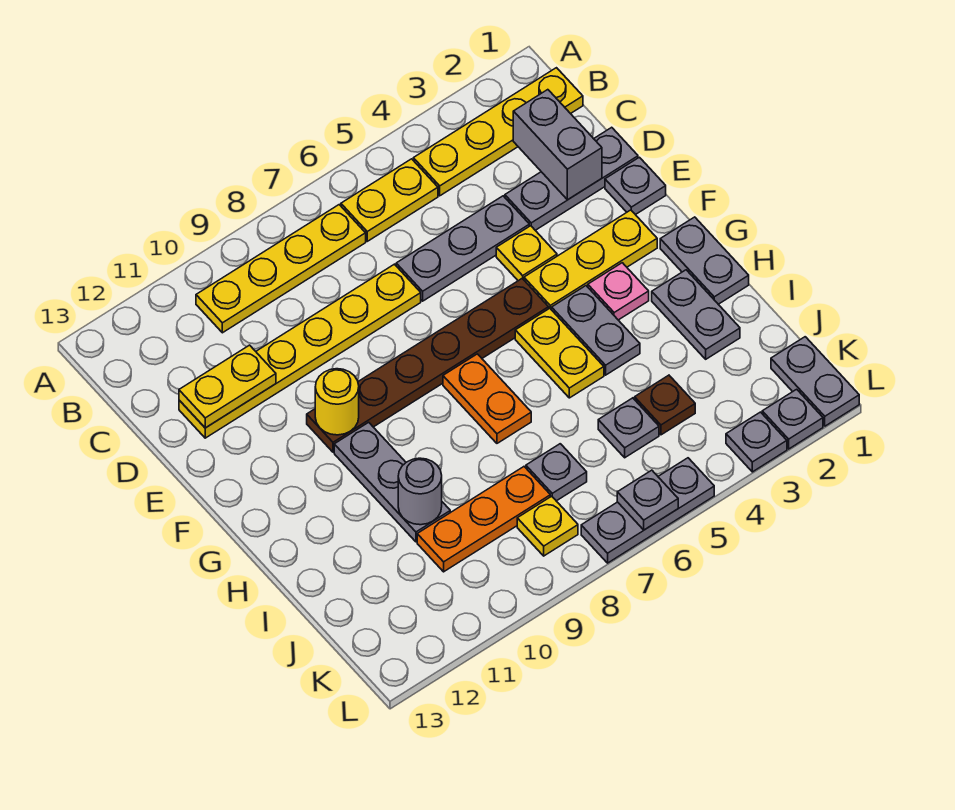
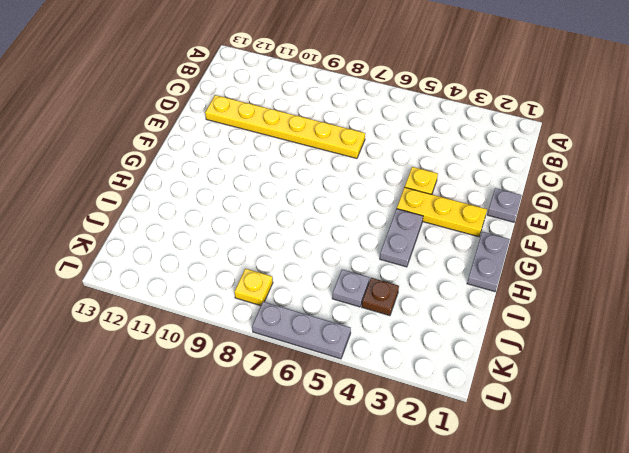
none -> yellow plate B1:B4 level 1
none -> yellow plate B5:B6 level 1
none -> yellow plate B7:B10 level 1
none -> grey plate D1:D3 level 1

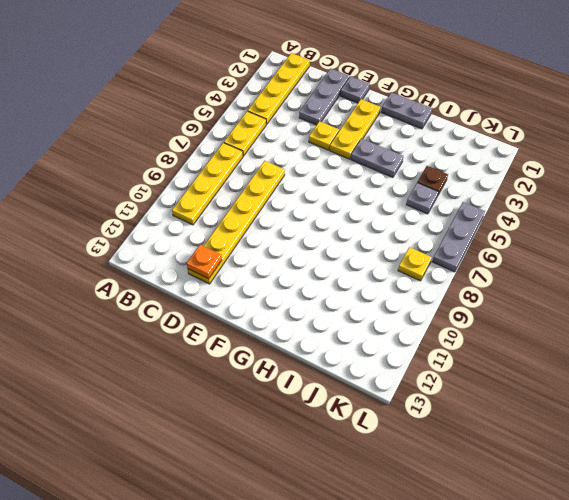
orange plate D12 level 2 -> yellow plate D11:D12 level 2
none -> grey plate D4:D6 level 1
none -> brown plate F5:F10 level 1
none -> pink plate G3 level 1
none -> yellow plate G5:H5 level 1

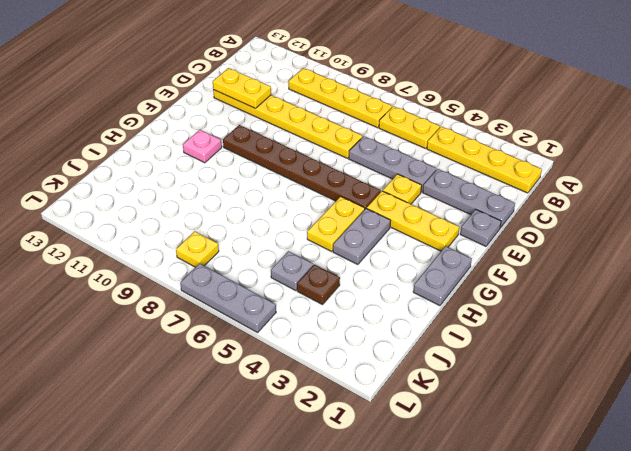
pink plate G11 level 1 -> pink plate G3 level 1
none -> orange plate G7:H7 level 1
none -> grey plate G10:I10 level 1
none -> grey plate H2:I2 level 1
none -> grey plate J7 level 1

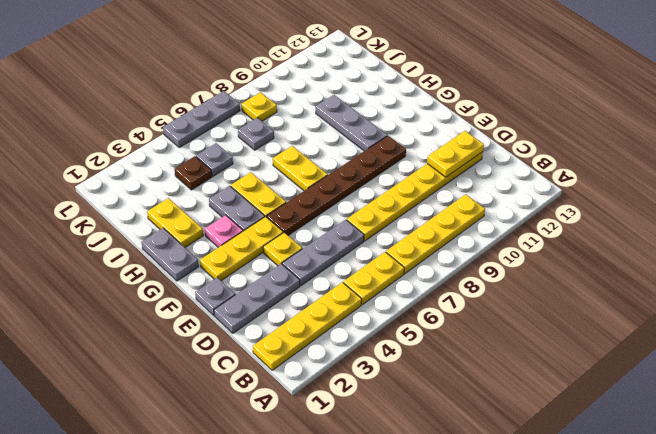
yellow plate G7:H7 level 1 -> orange plate G7:H7 level 1
yellow plate H2:I2 level 1 -> grey plate H2:I2 level 1
none -> orange plate J8:J10 level 1
none -> grey plate K1:L1 level 1
none -> grey plate L2 level 1
none -> grey plate L3 level 1

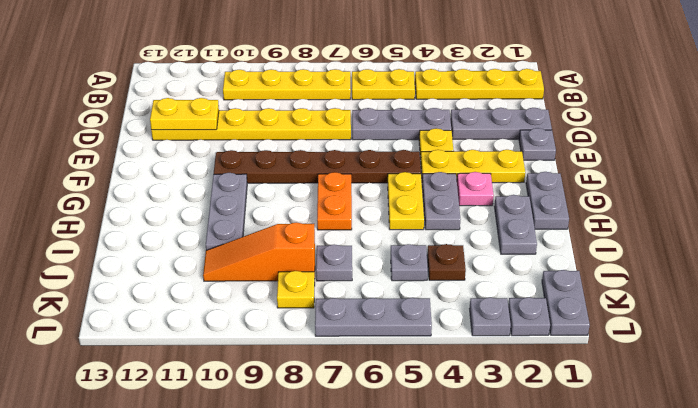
orange slope J8:J10 level 1 top 8 -> orange plate J8:J10 level 1
none -> grey brick C2:D2 level 2
none -> yellow round brick F10 level 2
none -> grey round brick I10 level 2
none -> grey plate L6 level 2

